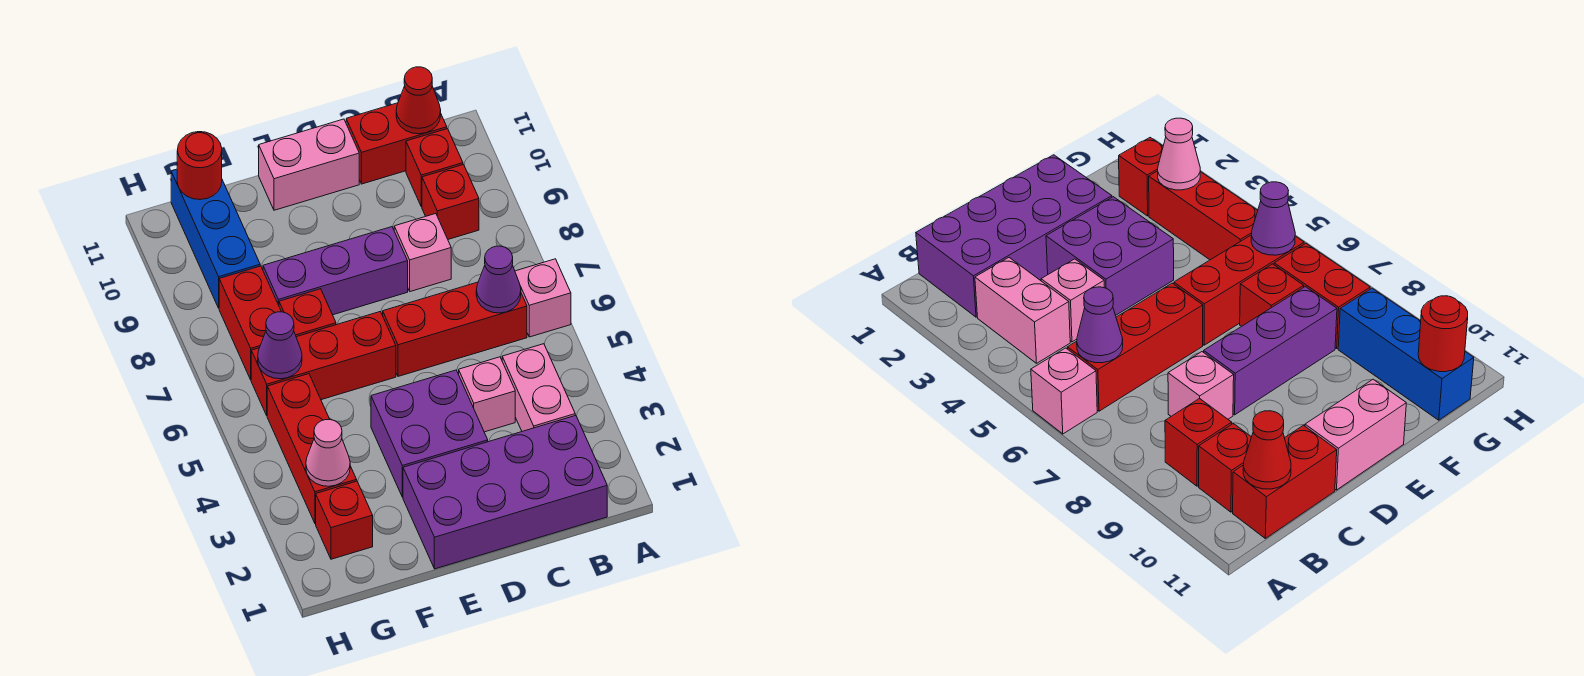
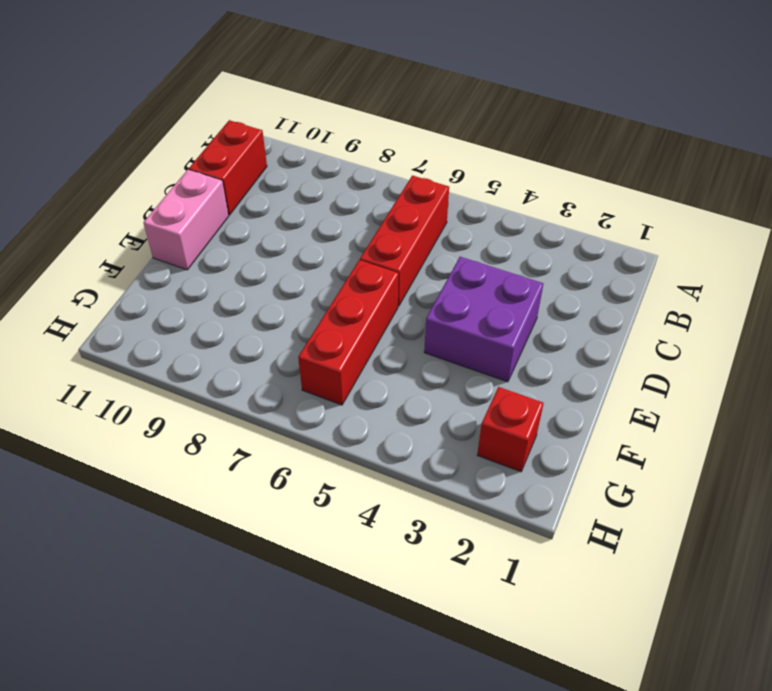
none -> pink brick A6 level 1
none -> purple brick B1:E2 level 1
none -> pink brick B3:B4 level 1

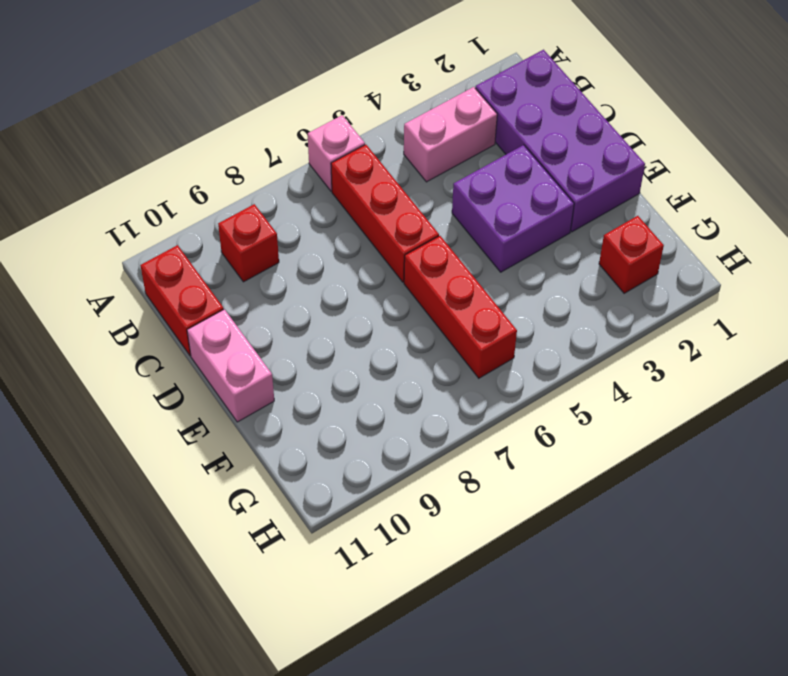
none -> red brick B10 level 1
none -> pink brick C4 level 1
none -> pink brick C8 level 1

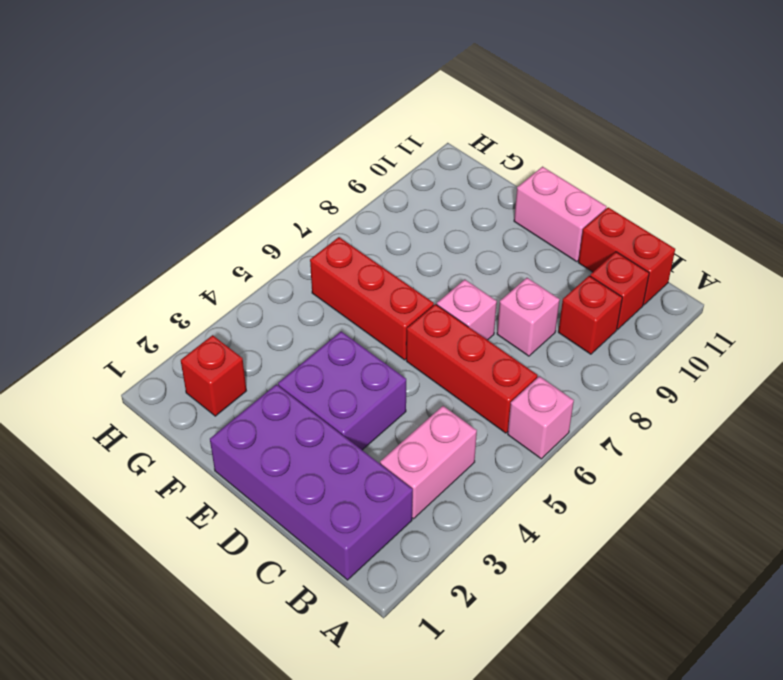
pink brick D7 level 1 -> pink brick C4 level 1
none -> purple brick D8:F8 level 1
none -> red brick F7 level 1
none -> red brick G3:G5 level 1

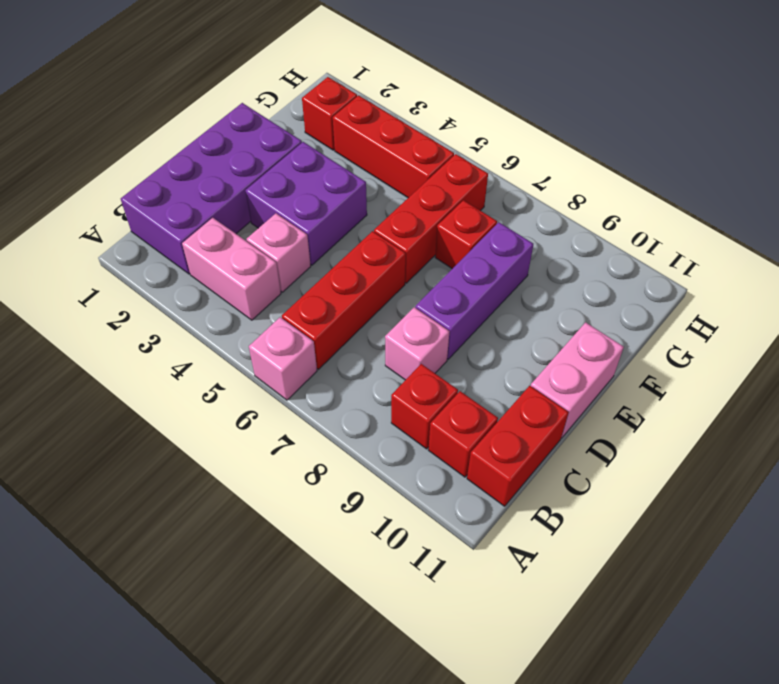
none -> red brick G7:G8 level 1
none -> blue brick G9:G11 level 1
none -> purple cone B6 level 2

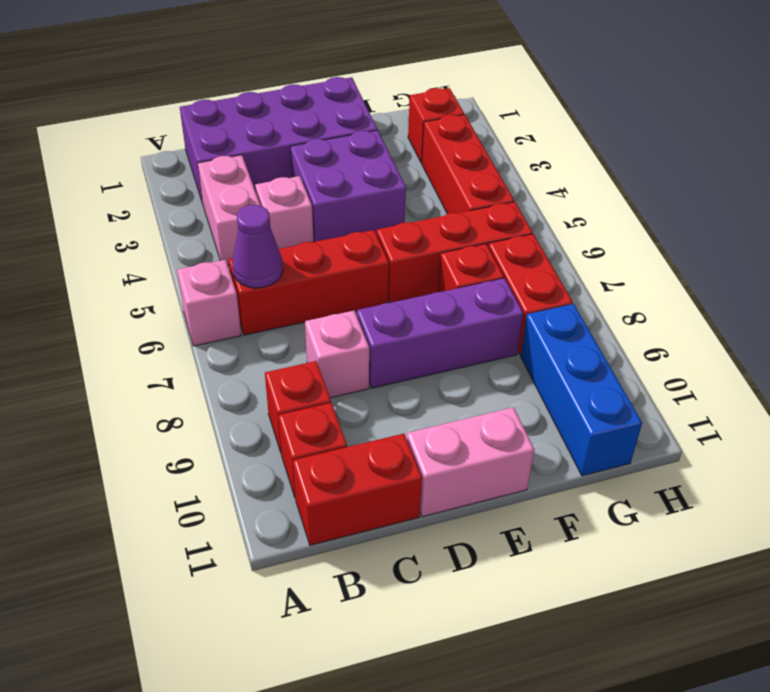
none -> red cone B11 level 2
none -> pink cone G3 level 2
none -> purple cone G6 level 2

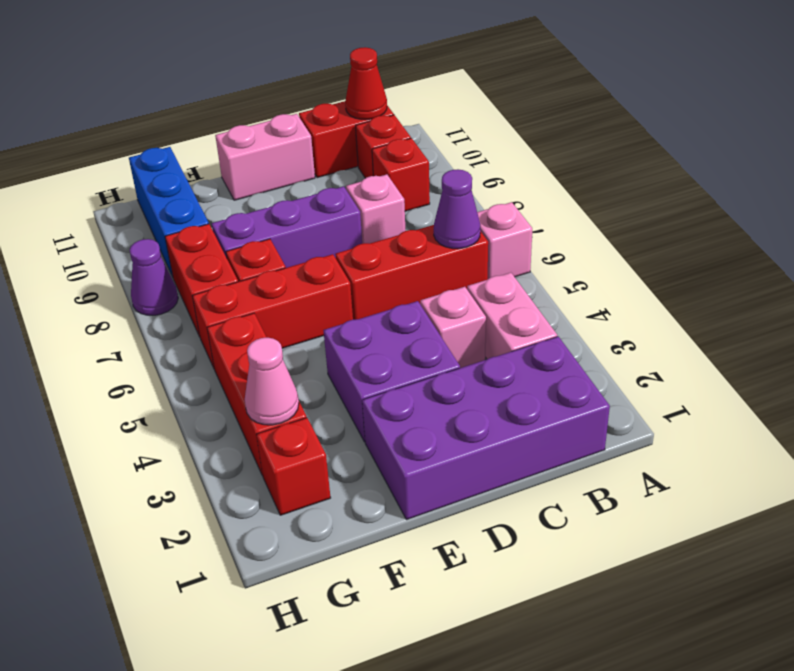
purple cone H8 level 1 -> purple cone G6 level 2
none -> red round brick G11 level 2

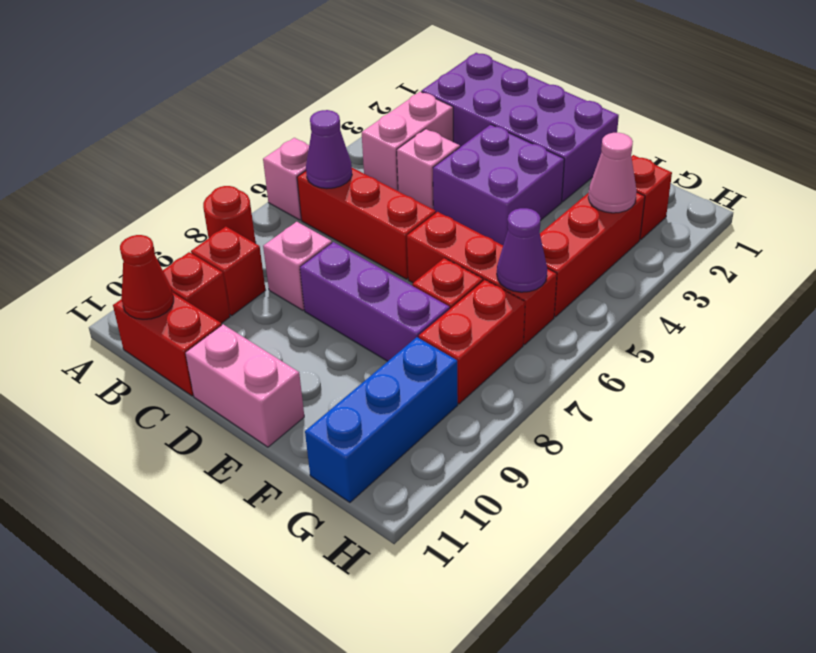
red round brick A8 level 1 -> red round brick G11 level 2

